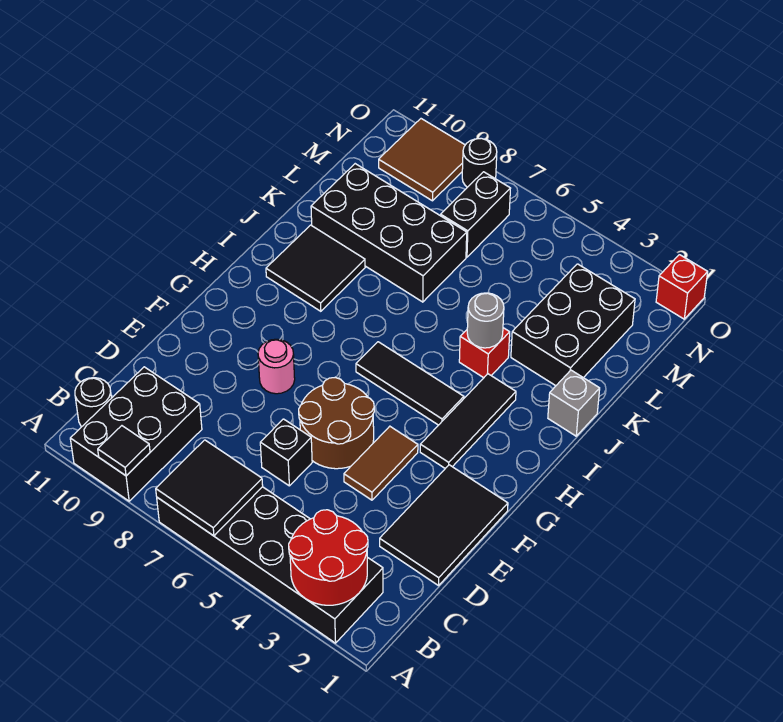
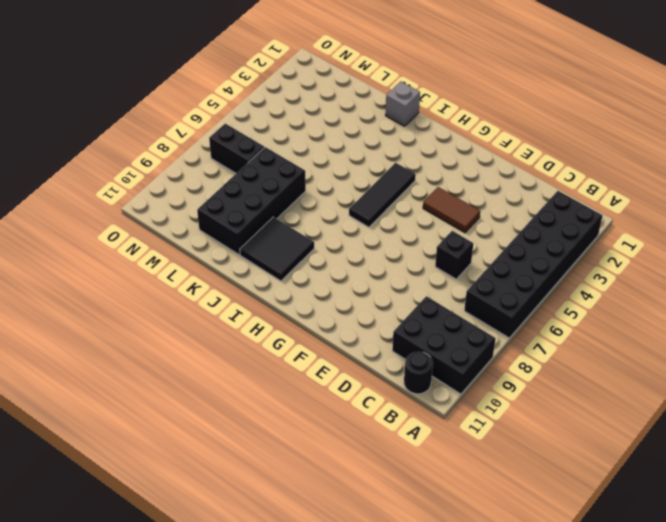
none -> black tile D1:F2 level 1
none -> brown round brick E5:F6 level 1
none -> pink round brick F8 level 1

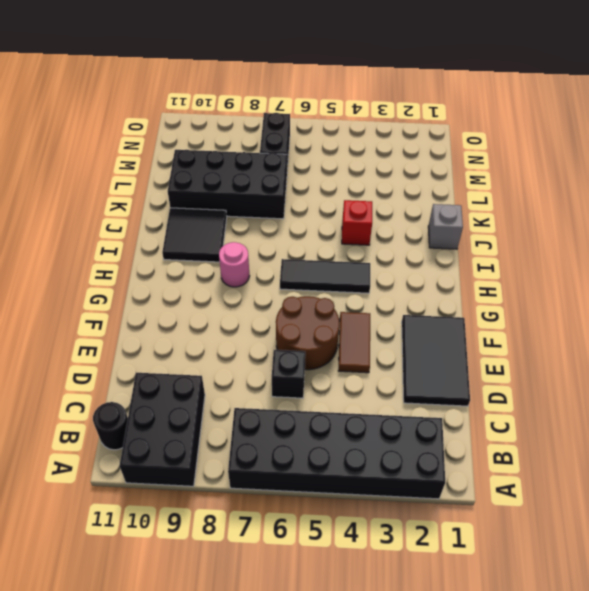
pink round brick H8 level 1 -> pink round brick F8 level 1
none -> black tile G3:I3 level 1
none -> black brick K2:M3 level 1
none -> brown tile N9:O10 level 1

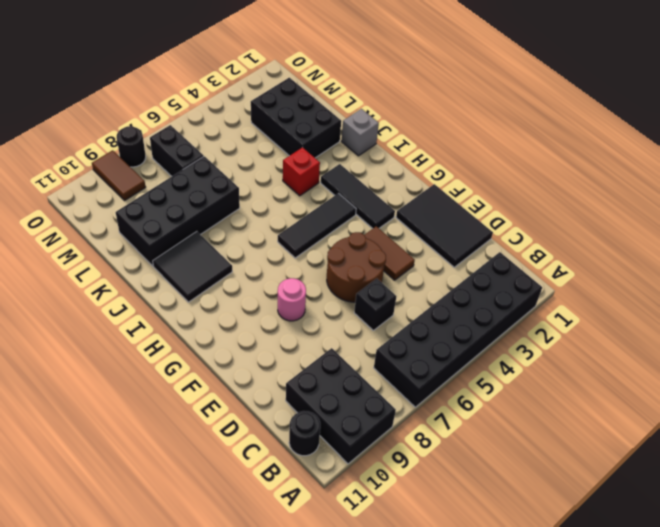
brown tile N9:O9 level 1 -> brown tile N9:O10 level 1
none -> red brick O1 level 1
none -> red round brick A2:B3 level 2
none -> black tile A6:B7 level 2

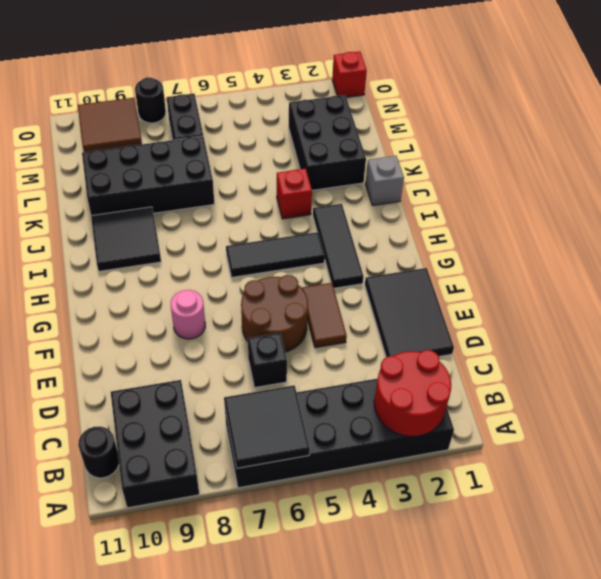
none -> black tile A9 level 2
none -> grey round brick J4 level 2

